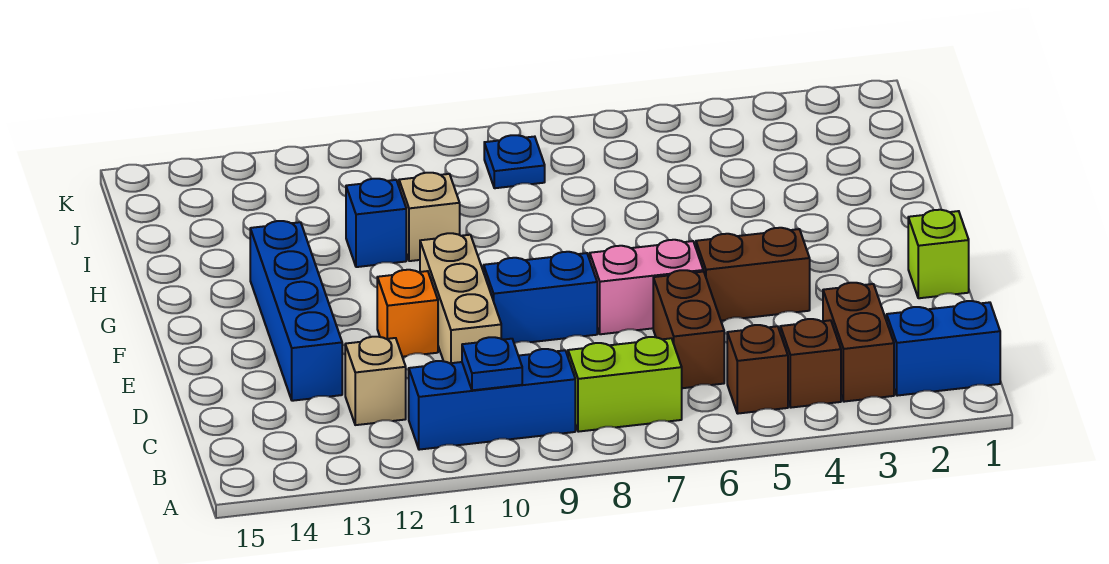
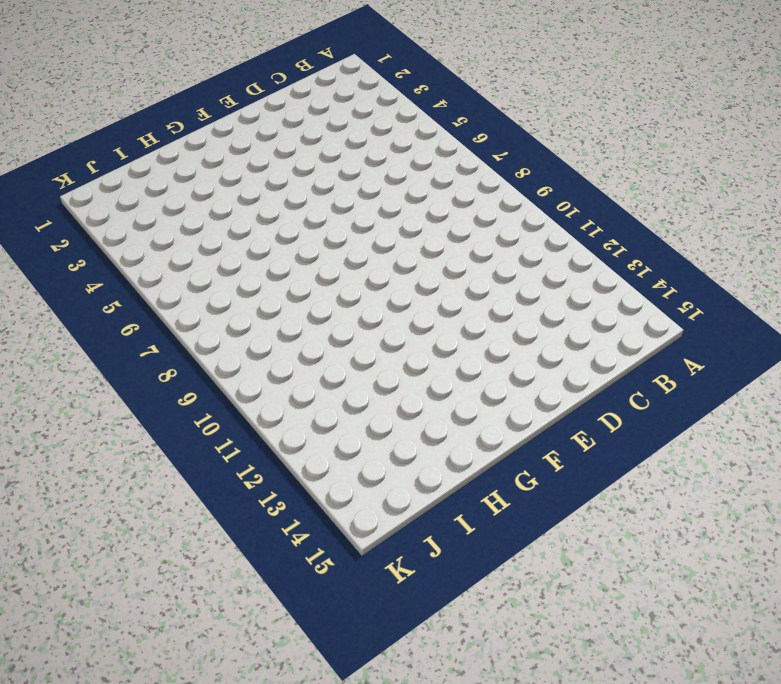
none -> blue brick B1:B2 level 1
none -> brown brick B3:C3 level 1
none -> brown brick B4 level 1

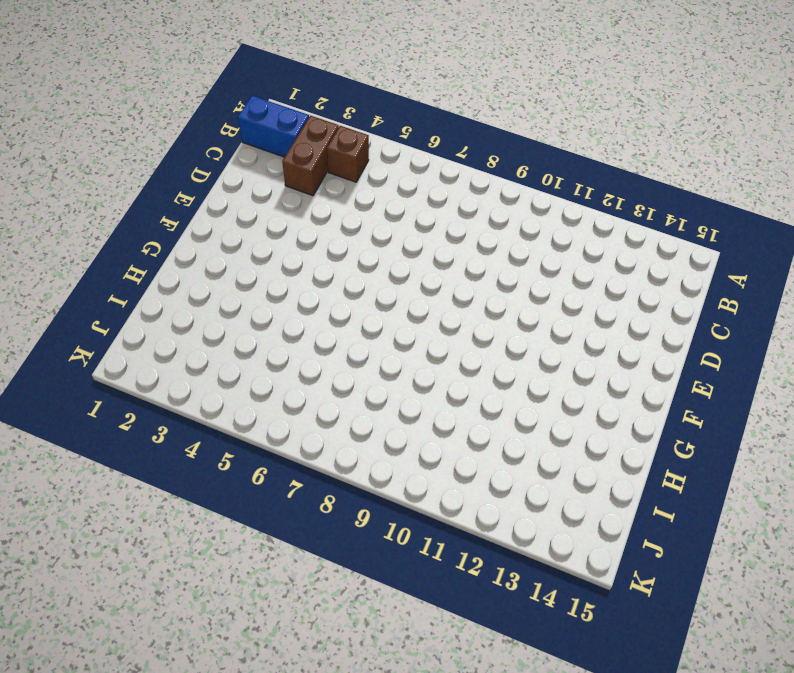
none -> brown brick B5 level 1
none -> lime brick B7:B8 level 1
none -> blue brick B9:B11 level 1

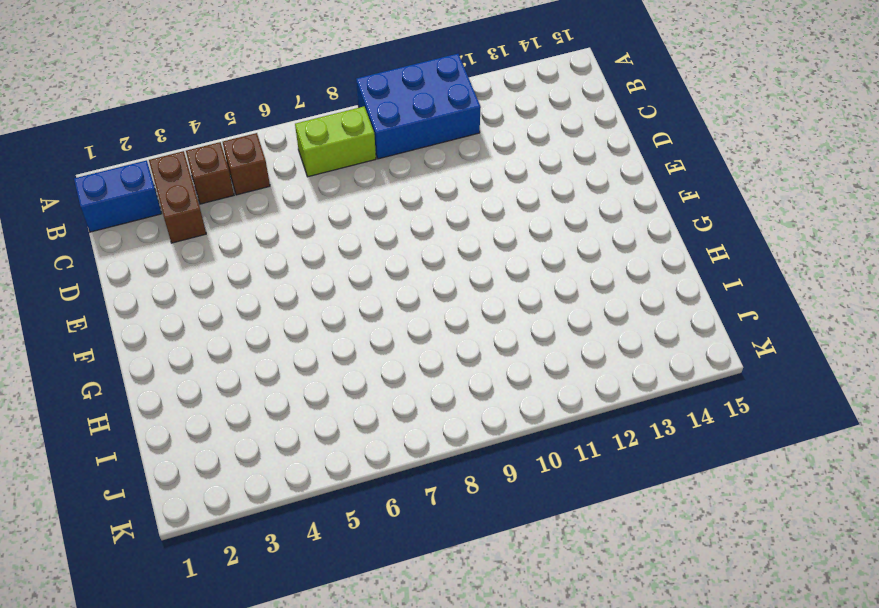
blue brick A9:B11 level 1 -> blue brick B9:B11 level 1
none -> brown brick C6:D6 level 1
none -> tan brick C12 level 1
none -> tan brick D10:F10 level 1

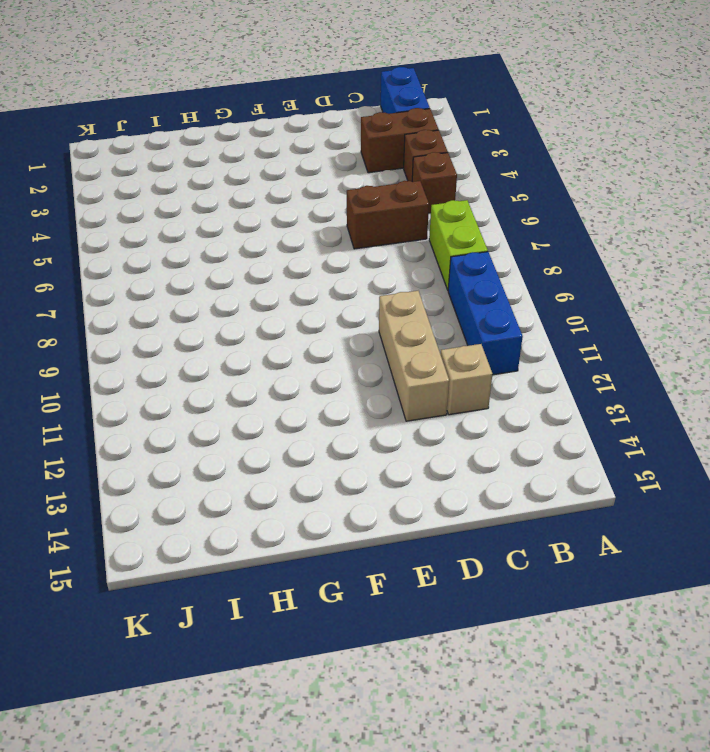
tan brick D10:D12 level 1 -> tan brick D10:F10 level 1
none -> blue brick D13:G13 level 1
none -> lime brick E1 level 1
none -> brown brick E4:E5 level 1

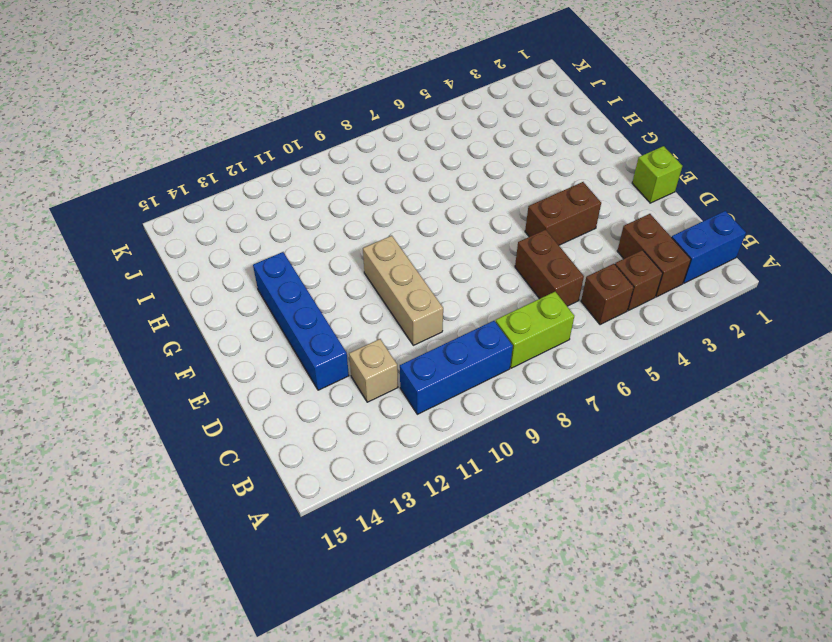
none -> pink brick E6:E7 level 1
none -> blue brick E8:E9 level 1
none -> orange brick E11 level 1

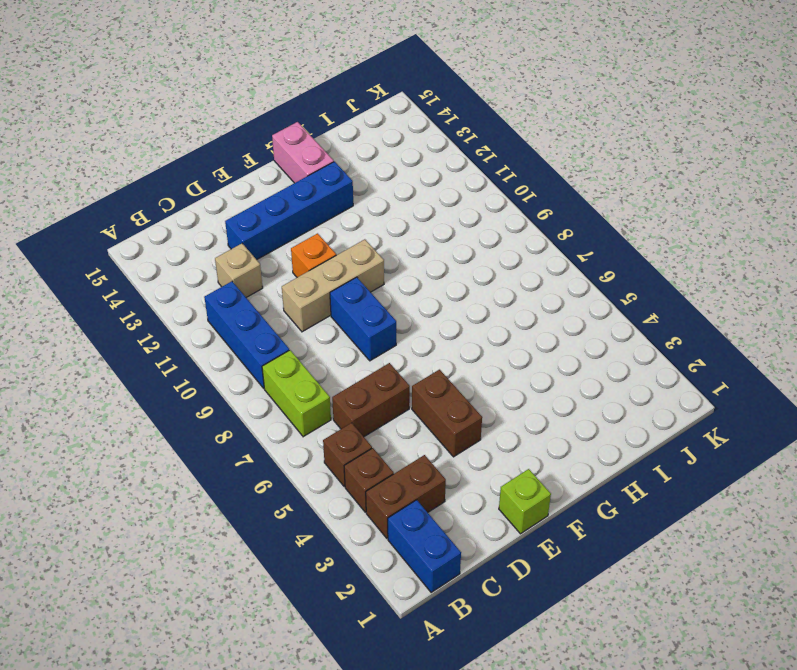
pink brick G14:G15 level 1 -> pink brick E6:E7 level 1
none -> tan brick H10 level 1
none -> blue brick H11 level 1
none -> blue plate J8 level 1

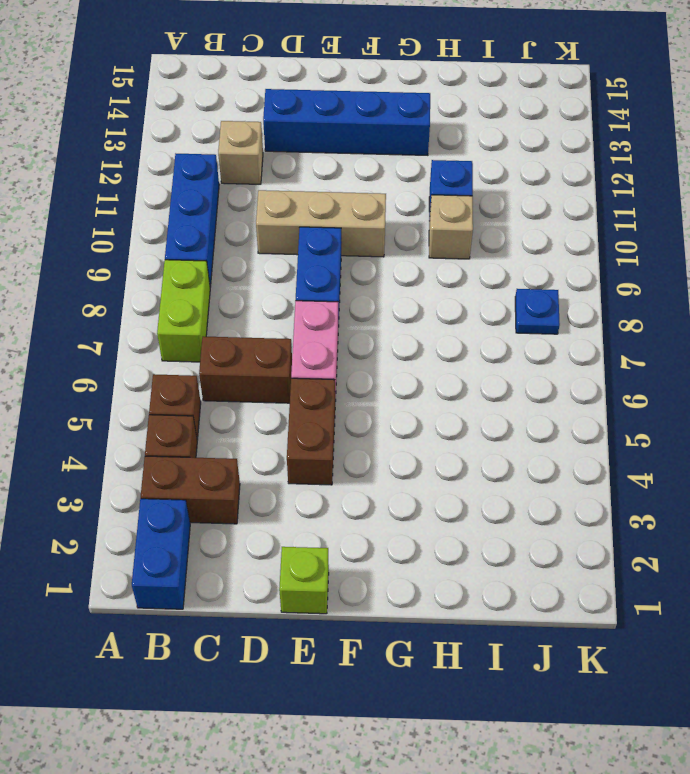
none -> orange brick E11 level 1
none -> blue plate B10 level 2

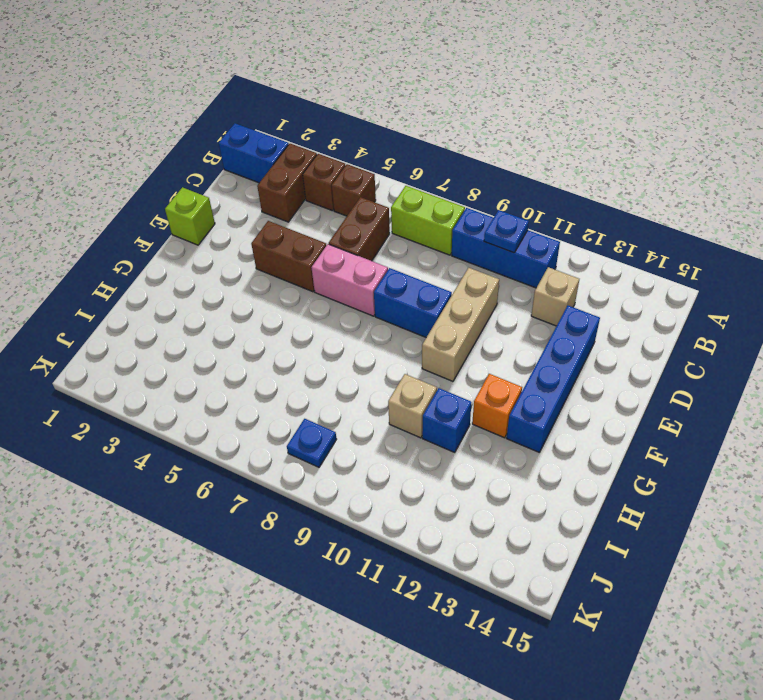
orange brick G12 level 1 -> orange brick E11 level 1

